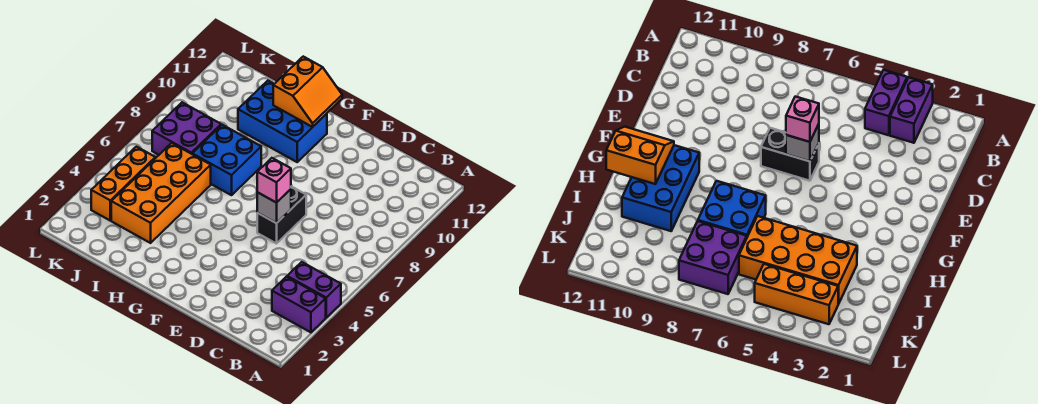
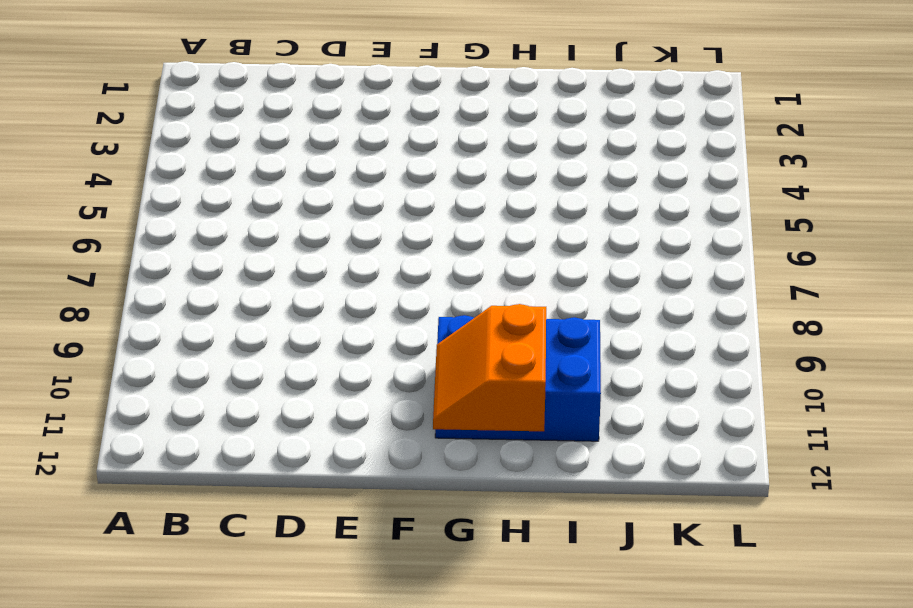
none -> purple brick A3:B3 level 1
none -> purple brick A4:B4 level 1

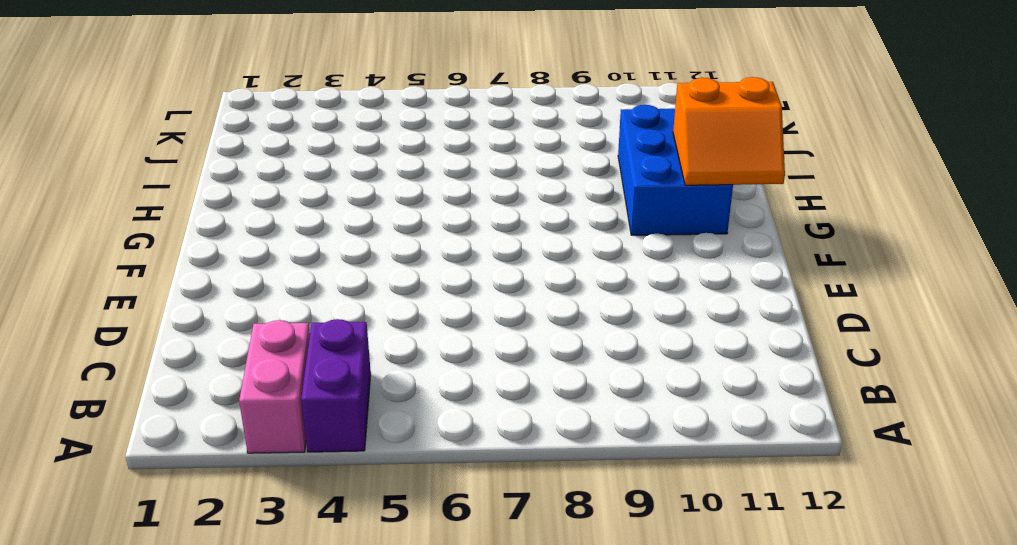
pink brick A3:B3 level 1 -> purple brick A3:B3 level 1
none -> black brick E6:E7 level 1
none -> blue brick H7:I8 level 1

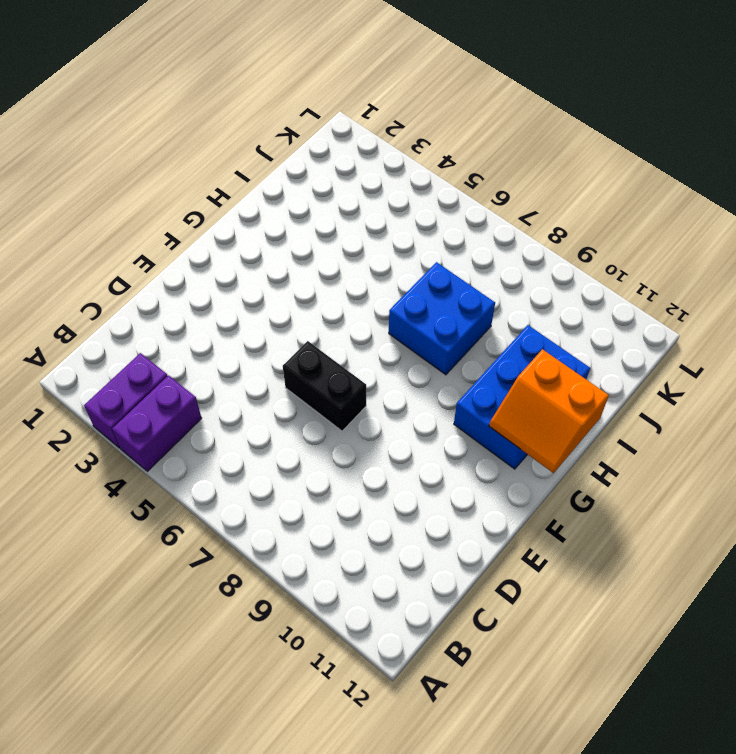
none -> orange brick I3:J6 level 1
none -> purple brick J7:K8 level 1

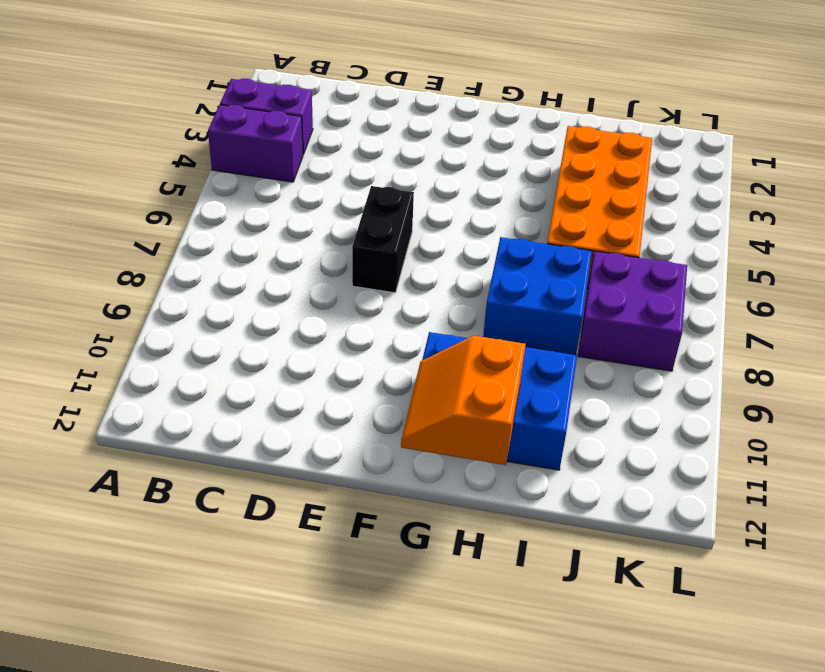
none -> orange brick K3:K5 level 1
none -> grey brick E6 level 2

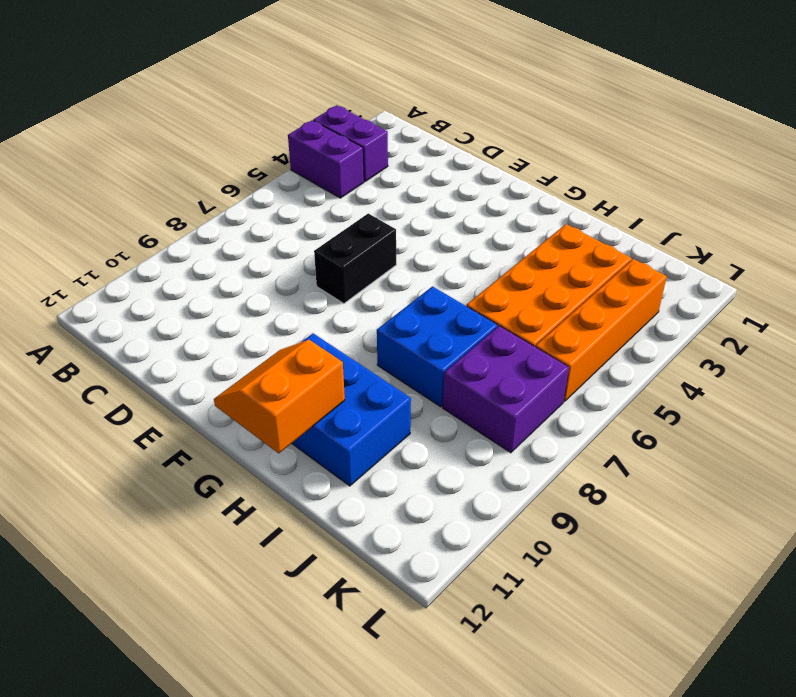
orange brick K3:K6 level 1 -> orange brick K3:K5 level 1
none -> grey brick E6 level 2
none -> pink brick E6 level 3

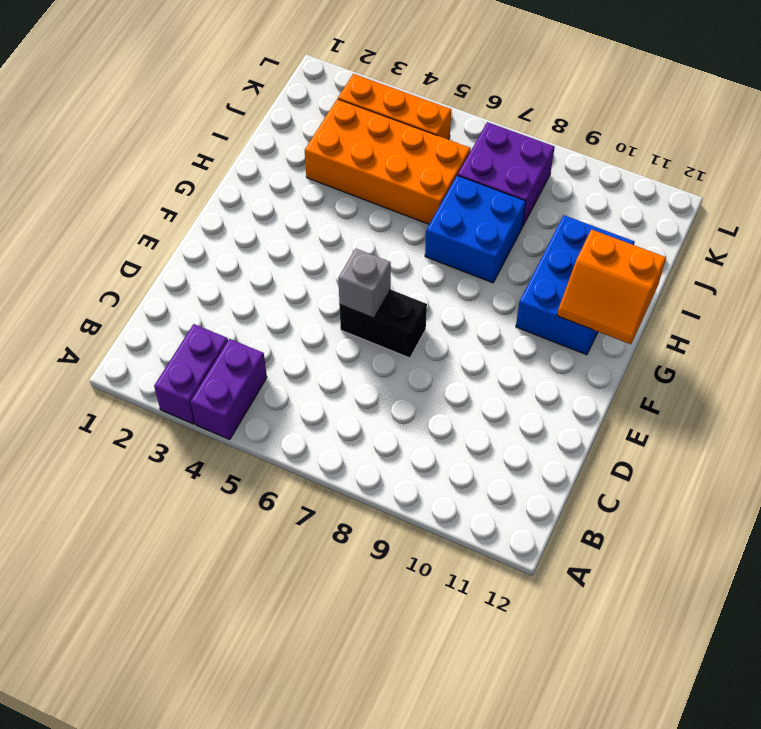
none -> pink brick E6 level 3

